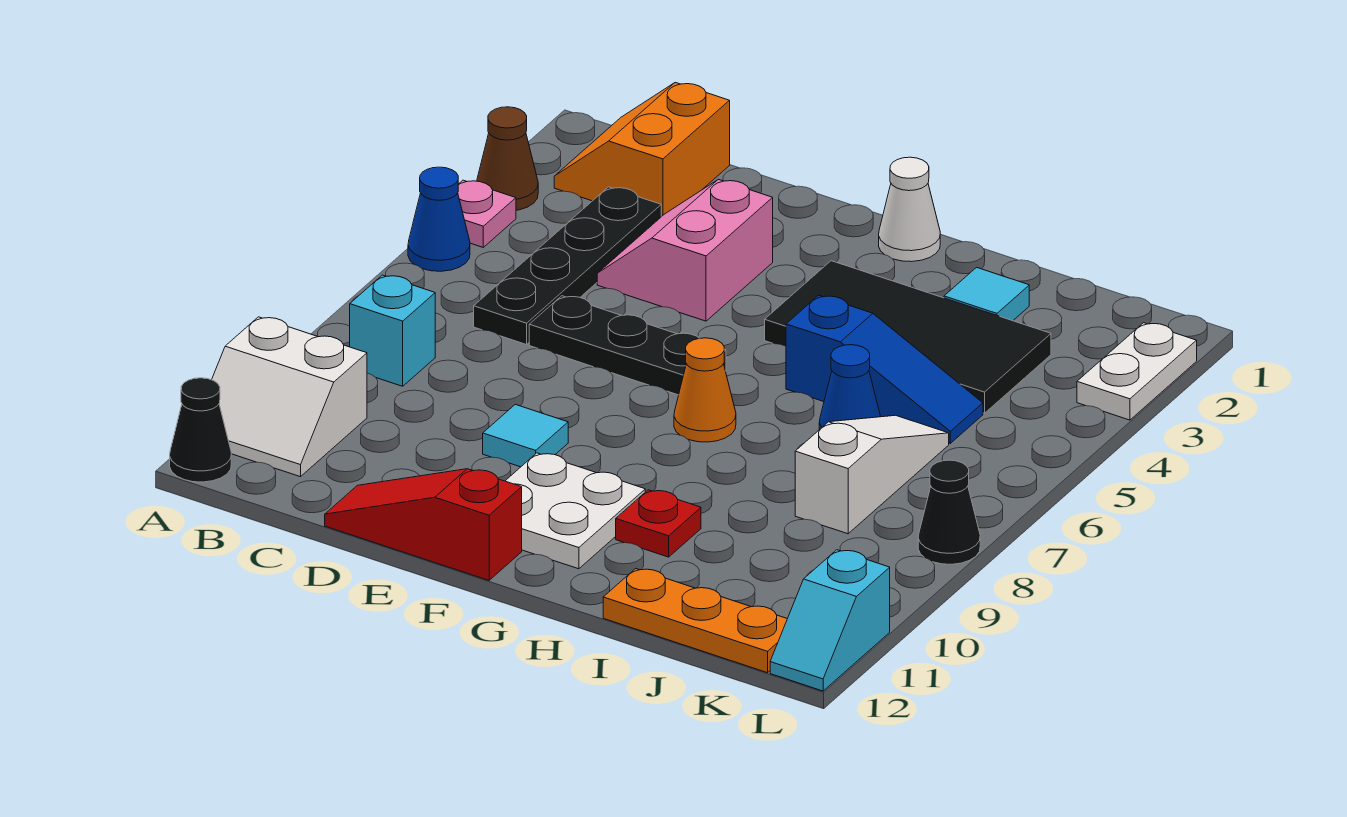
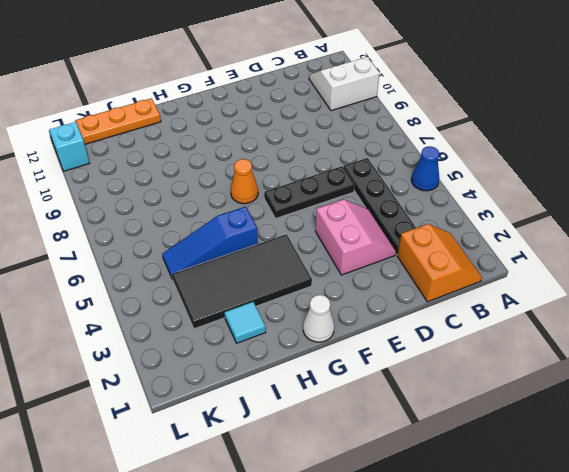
none -> brown cone A3 level 1
none -> pink plate A4 level 1
none -> black cone A12 level 1

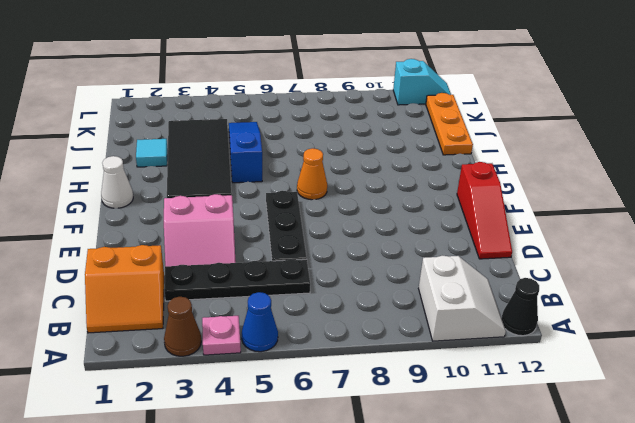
none -> cyan brick B8 level 1
none -> cyan tile E9 level 1
none -> white plate F10:G11 level 1

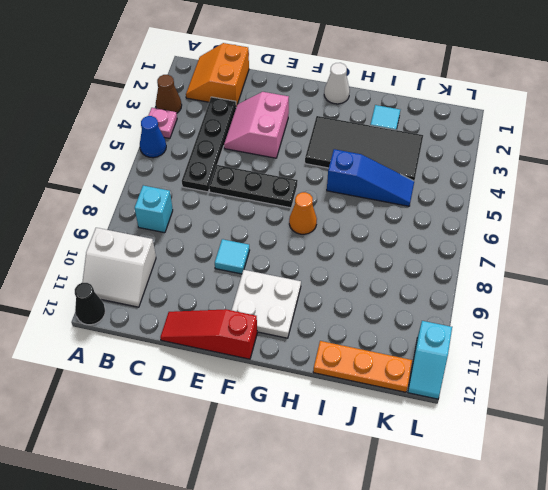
none -> red plate H10 level 1
none -> blue cone I6 level 1
none -> white slope J6:J8 level 1 top 8

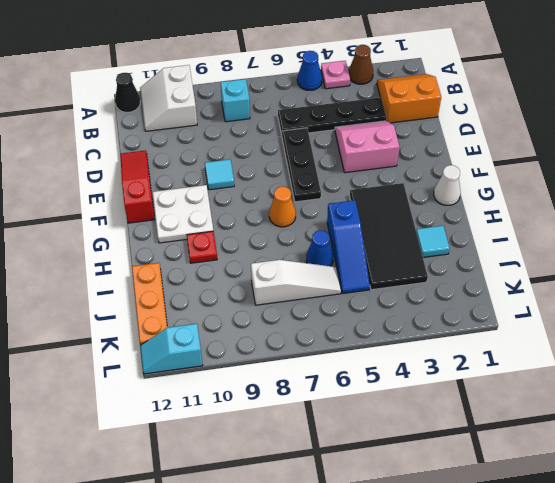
none -> white plate L2:L3 level 1
none -> black cone L8 level 1

